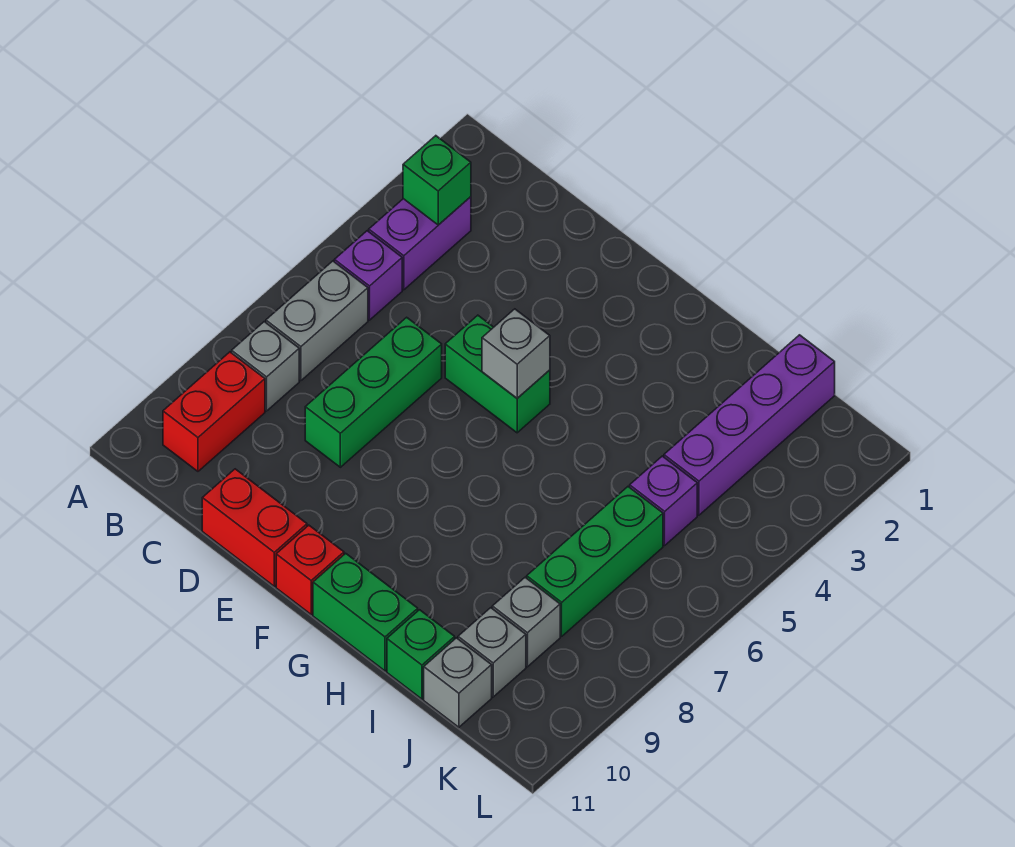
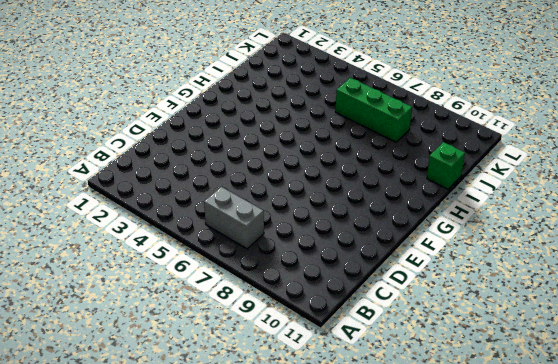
none -> purple brick B3:B4 level 1
none -> purple brick B5 level 1
none -> grey brick B8 level 1

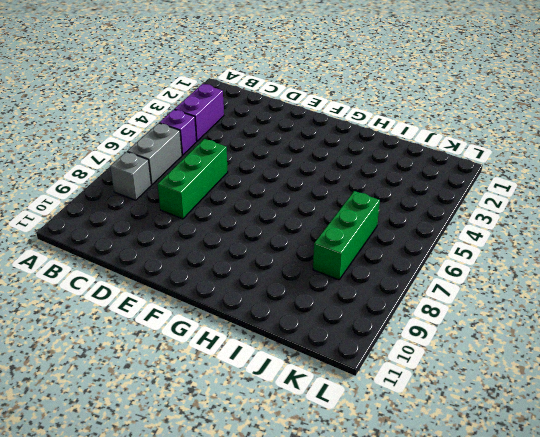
none -> red brick B9:B10 level 1
none -> red brick D11:E11 level 1
none -> green brick E5:F5 level 1

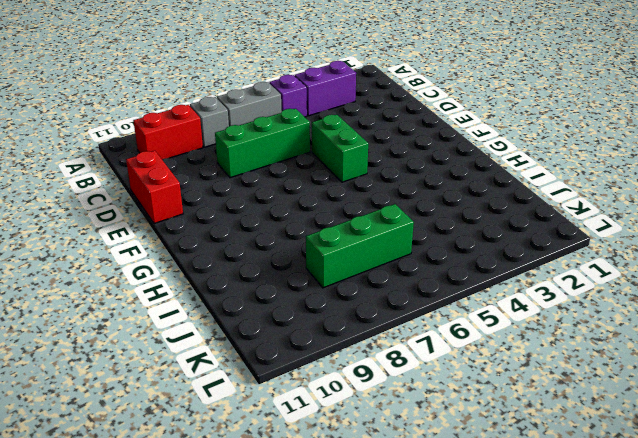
none -> red brick F11 level 1
none -> green brick G11:H11 level 1
none -> green brick I11 level 1

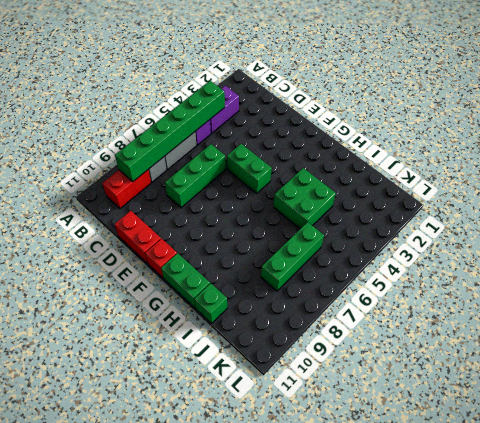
green brick B4:B9 level 2 -> none
green brick H4:I5 level 1 -> none
none -> purple brick J1:J4 level 1
none -> purple brick J5 level 1
none -> grey brick J9 level 1

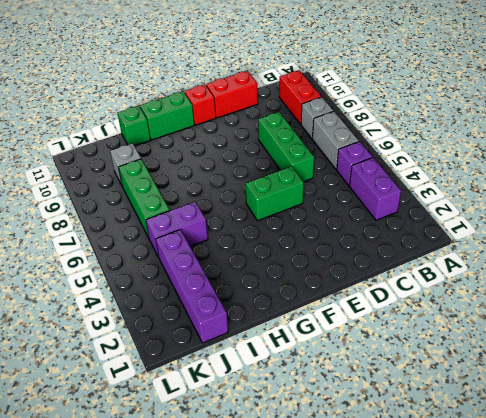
purple brick I5:J5 level 1 -> purple brick J5 level 1
none -> grey brick J10 level 1
none -> grey brick J11 level 1
none -> green brick B3 level 2

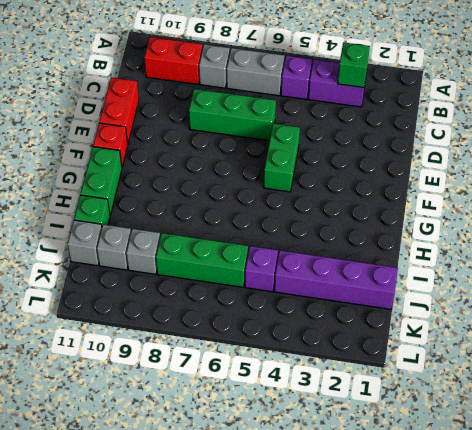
none -> grey brick F5 level 2

